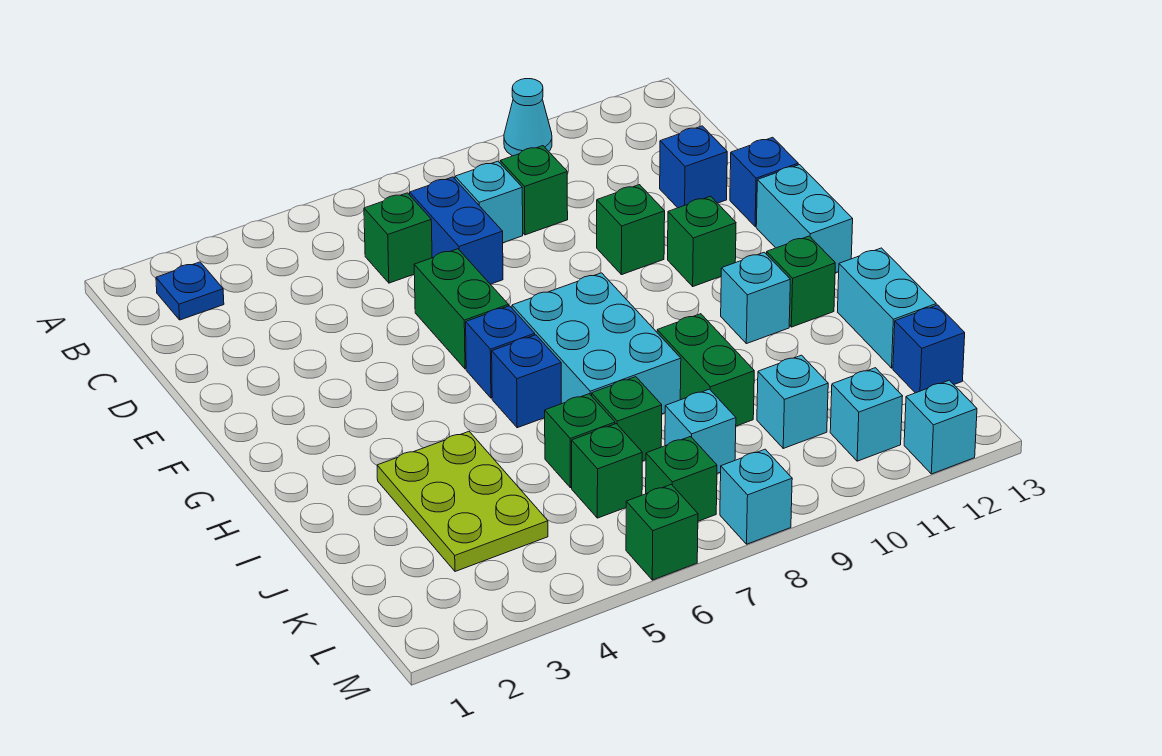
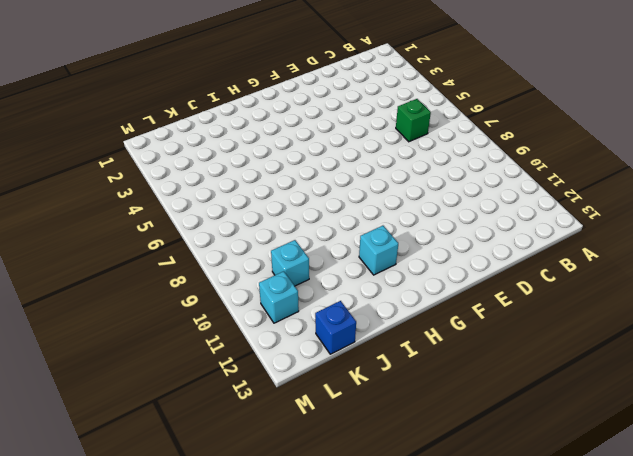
none -> cyan cone A10 level 1
none -> blue plate B2 level 1
none -> blue brick C7:D7 level 1
none -> cyan brick C8 level 1

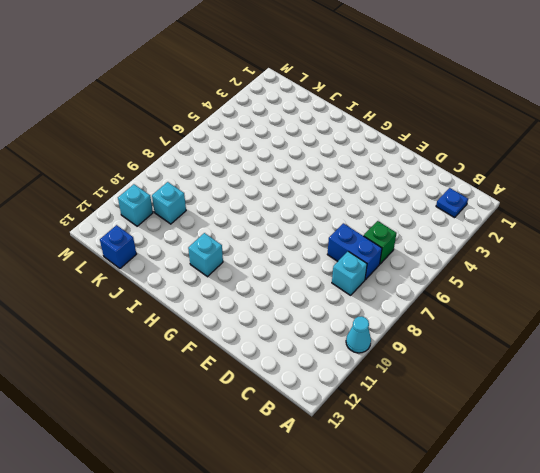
none -> green brick C9 level 1
none -> blue brick D12 level 1
none -> green brick E6:F6 level 1
none -> green brick E10 level 1

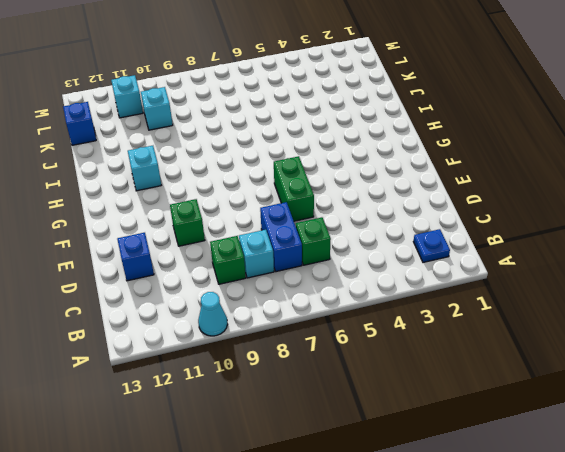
none -> blue brick E13 level 1
none -> green brick F11 level 1
none -> cyan brick F13:G13 level 1
none -> blue brick G6 level 1

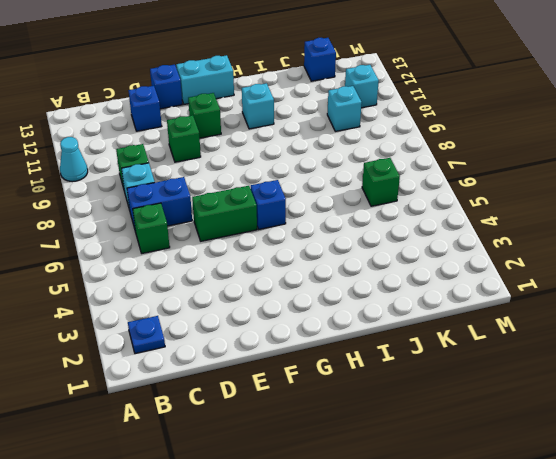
none -> cyan brick G7:I8 level 1
none -> blue brick H6 level 1
none -> green brick H12 level 1
none -> lime plate I3:K4 level 1

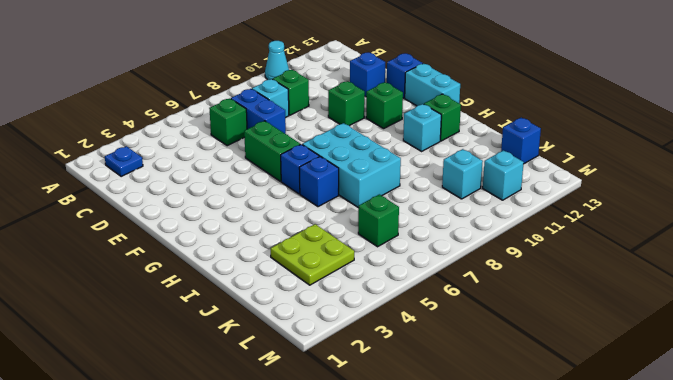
lime plate J3:K4 level 1 -> lime plate I3:K4 level 1
none -> green brick I9:J9 level 1
none -> cyan brick I13:J13 level 1
none -> green brick J6 level 1
none -> green brick J7 level 1

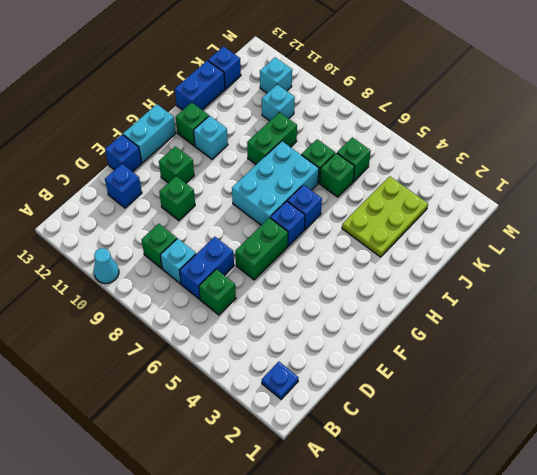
blue brick I13:J13 level 1 -> cyan brick I13:J13 level 1
none -> cyan brick K8 level 1
none -> green brick L7 level 1
none -> green brick M6 level 1
none -> cyan brick M8 level 1

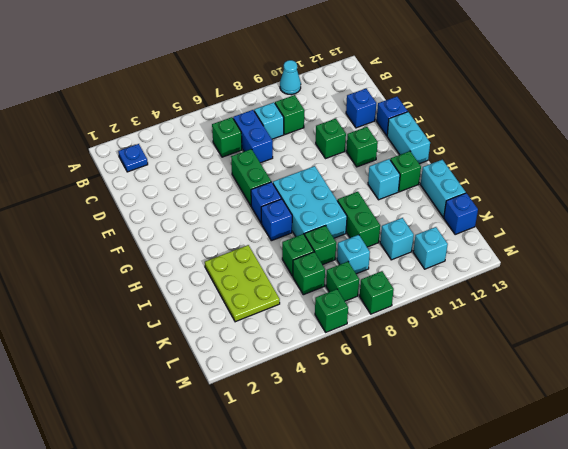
green brick M8 level 1 -> cyan brick M8 level 1
none -> cyan brick M12 level 1

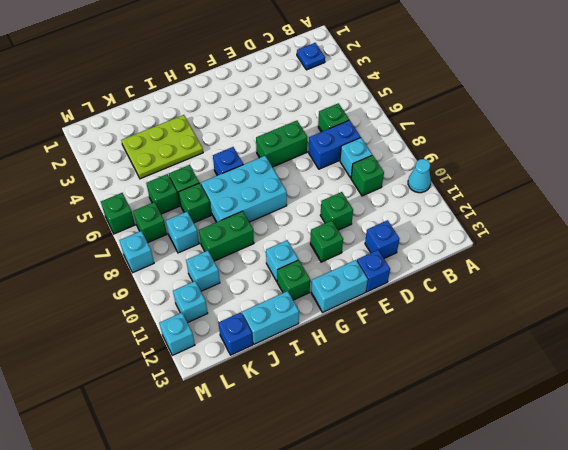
none -> blue brick G6 level 1

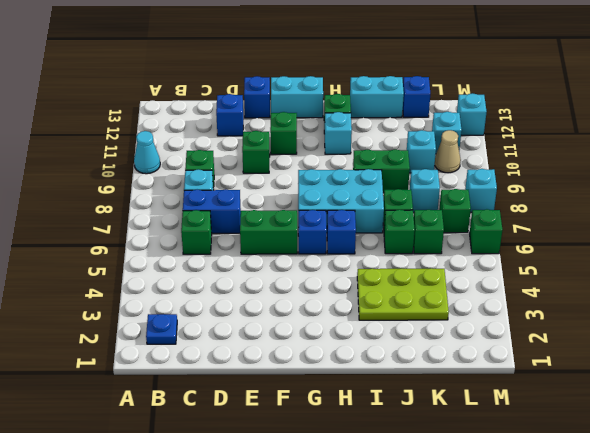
tan cone L10 level 1 -> none

